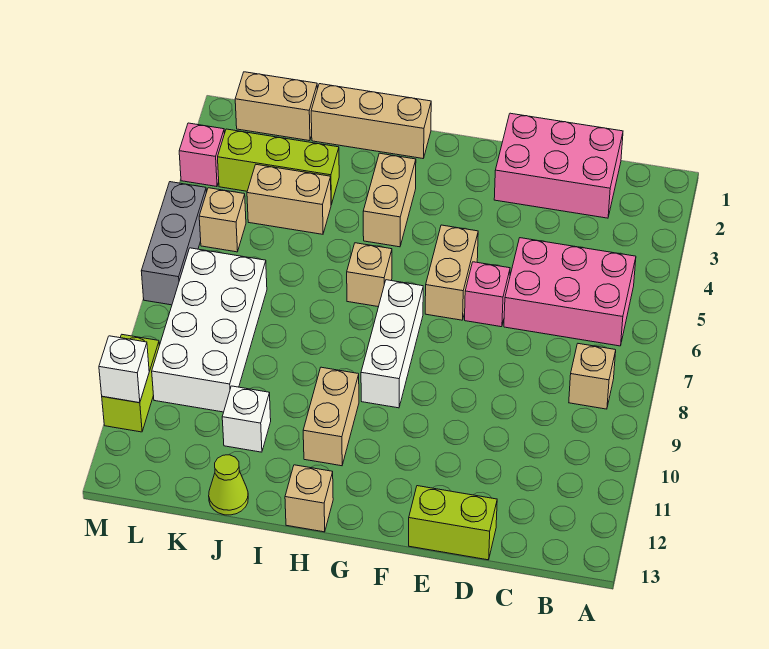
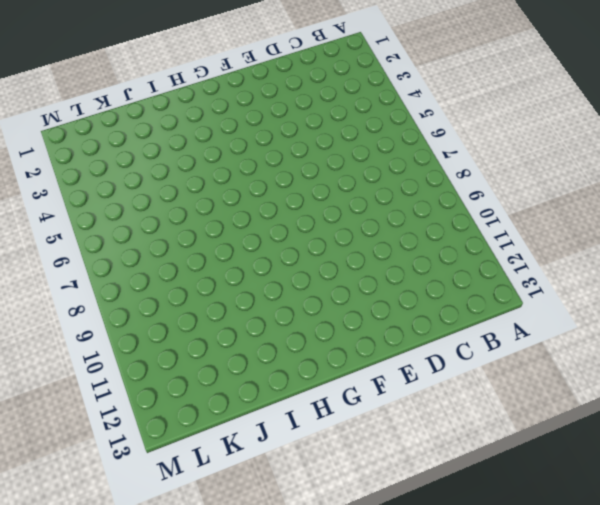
none -> pink brick B5:D6 level 1
none -> tan brick B8 level 1
none -> pink brick C1:E2 level 1

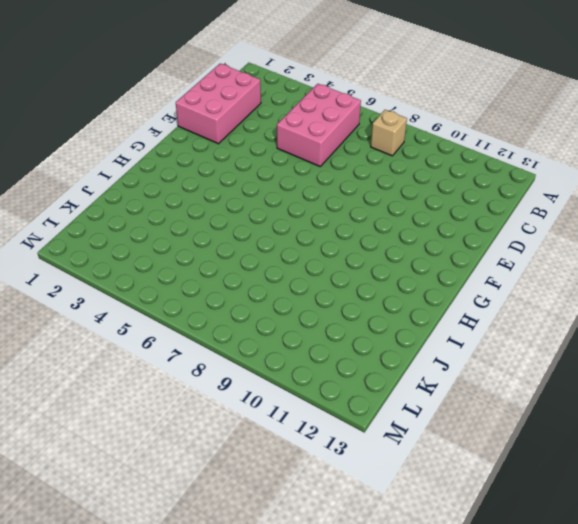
none -> lime brick D13:E13 level 1
none -> pink brick E6 level 1
none -> tan brick F5:F6 level 1

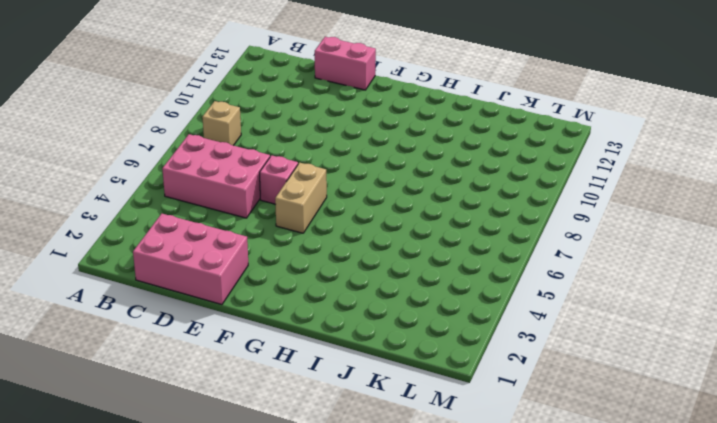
pink brick D13:E13 level 1 -> lime brick D13:E13 level 1
none -> white brick G7:G9 level 1
none -> tan brick H1:J1 level 1
none -> tan brick H3:H4 level 1

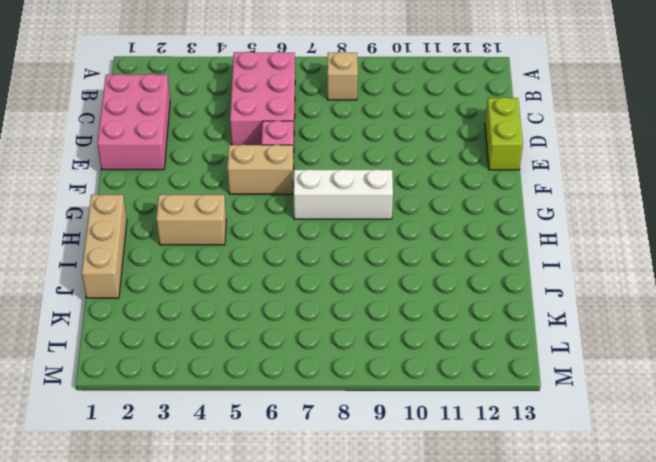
none -> tan brick H6 level 1
none -> tan brick H10:H11 level 1
none -> tan brick H13 level 1

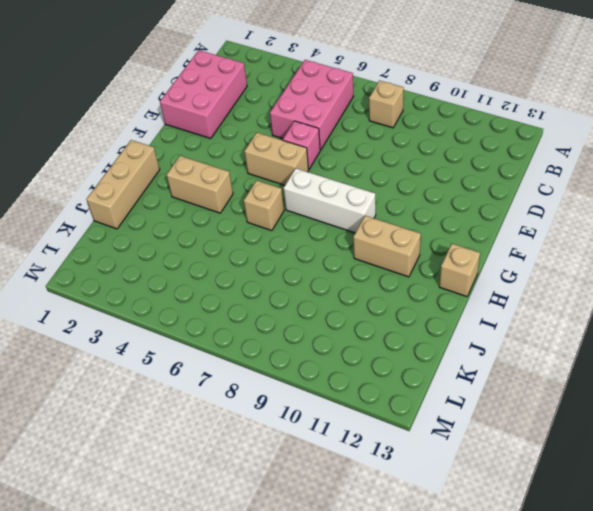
none -> lime brick D13:E13 level 1
none -> lime brick J3:L3 level 1
none -> tan brick J4:K4 level 1

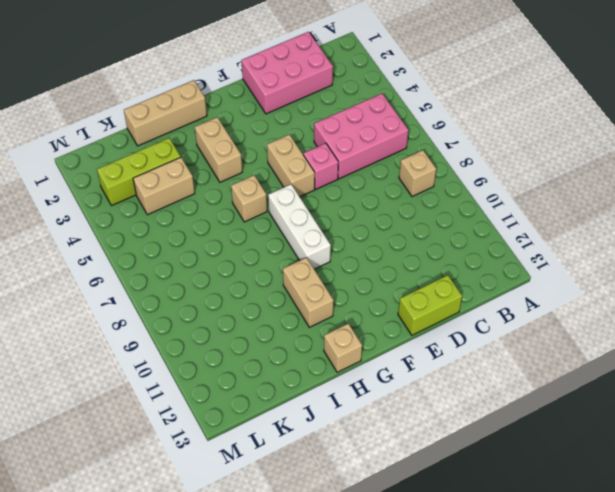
none -> white brick J11 level 1
none -> lime cone J13 level 1
none -> tan brick K1:L1 level 1

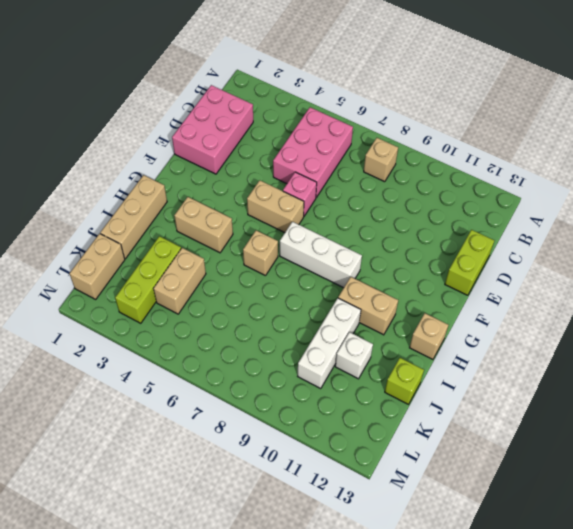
white brick I10:K10 level 1 -> white brick K7:L10 level 1
lime brick J13 level 1 -> lime cone J13 level 1
none -> tan brick L5 level 1
none -> pink brick M3 level 1
none -> grey brick M5:M7 level 1

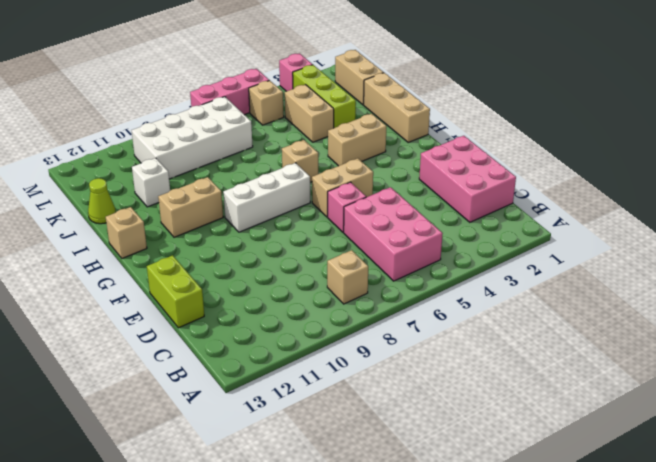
pink brick M5:M7 level 1 -> grey brick M5:M7 level 1
none -> lime brick M10:M11 level 1
none -> white brick M11 level 2

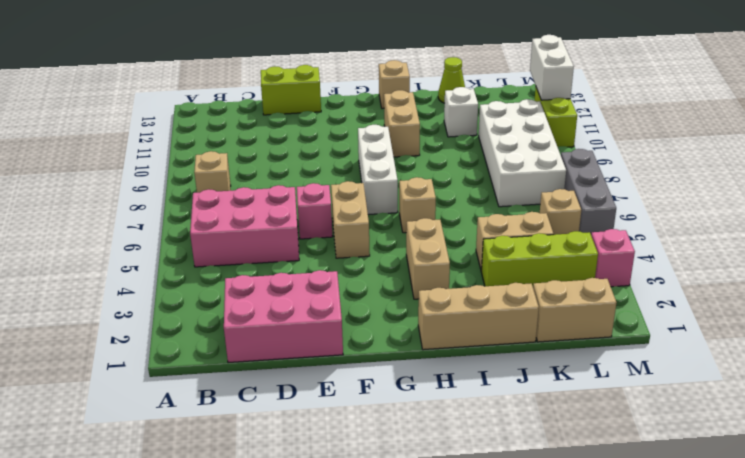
white brick M11:M12 level 2 -> white brick M11 level 2

